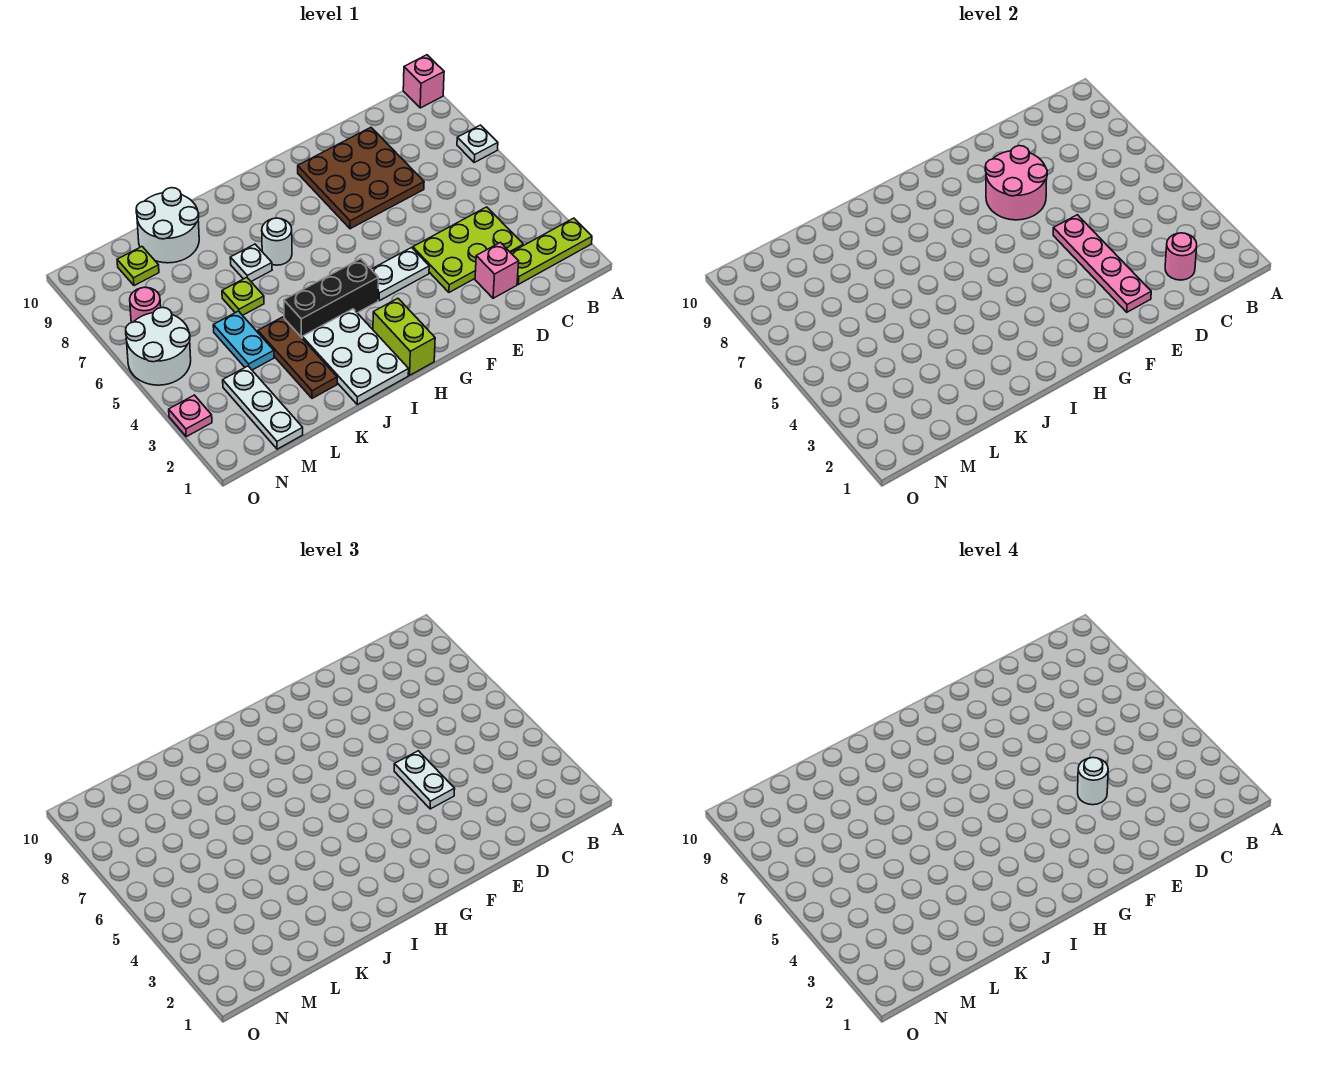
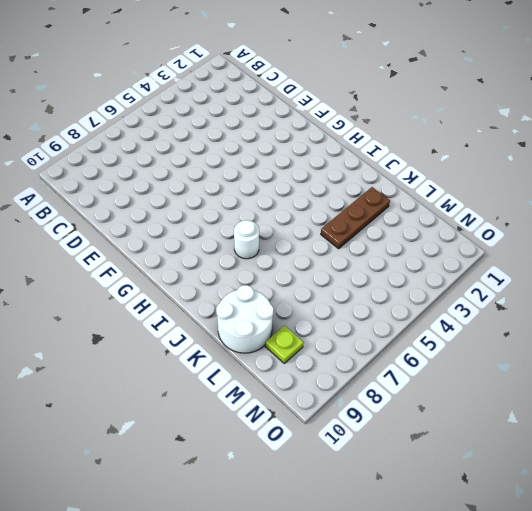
none -> lime plate A2:C2 level 1
none -> white plate A7 level 1
none -> pink brick A10 level 1

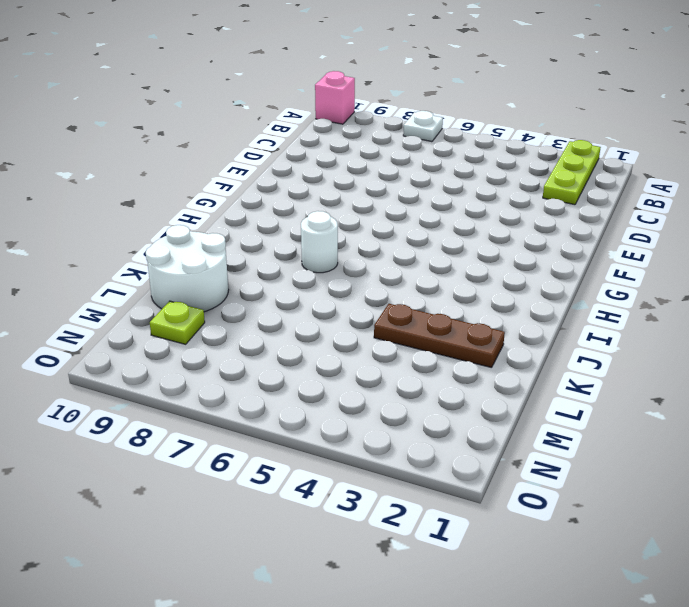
none -> lime plate C3:E4 level 1
none -> pink brick D2 level 1
none -> brown plate D7:F9 level 1

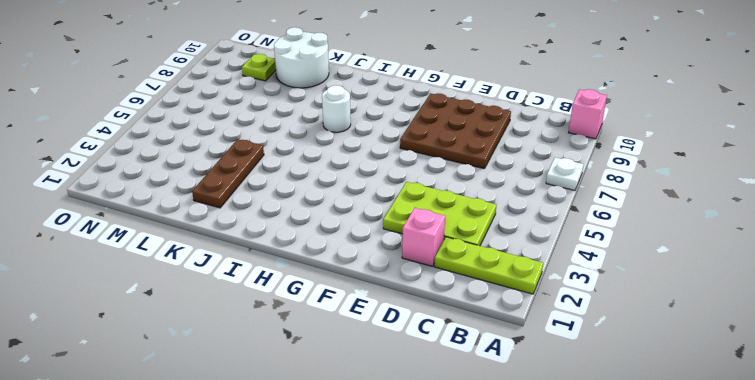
none -> white plate F4:G4 level 1
none -> lime brick H1:H2 level 1
none -> black brick H4:J4 level 1

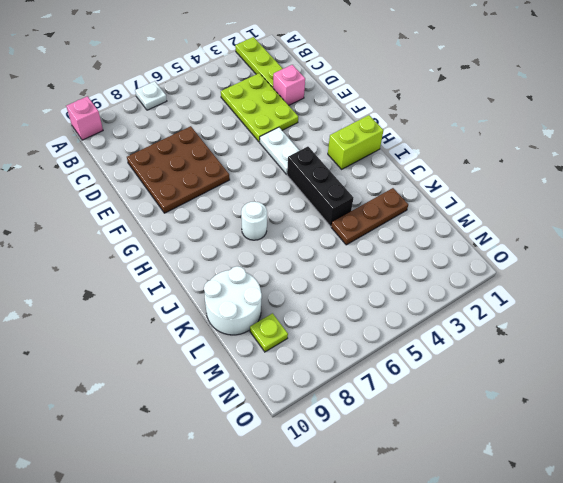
none -> white plate I1:J3 level 1
none -> white plate J7 level 1
none -> lime plate K6 level 1

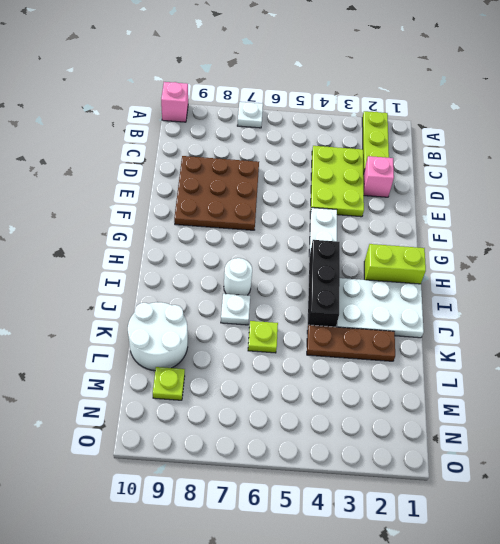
none -> cyan plate L4:L5 level 1
none -> white plate M1:M3 level 1
none -> white round brick N5:O6 level 1

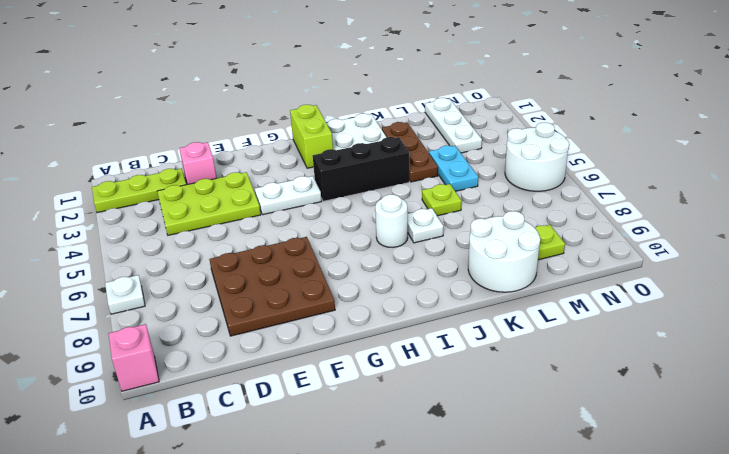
none -> pink round brick N7 level 1
none -> pink plate O3 level 1
none -> pink round brick C2 level 2

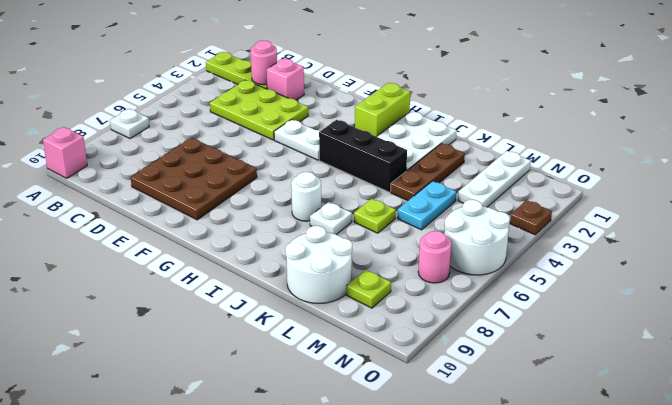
brown plate O3 level 1 -> pink plate O3 level 1
none -> pink plate E2:E5 level 2
none -> pink round brick E7:F8 level 2
none -> white plate E4:E5 level 3

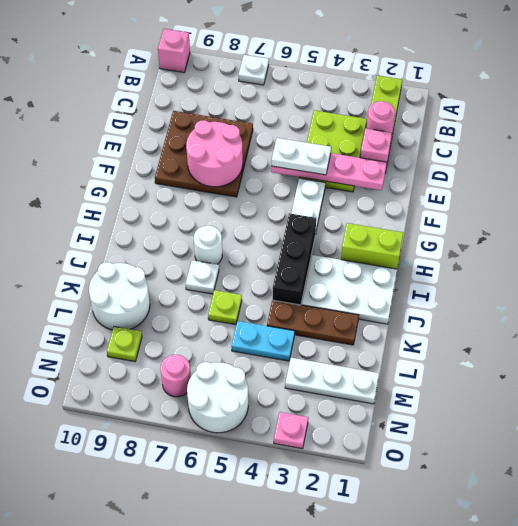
none -> white round brick E4 level 4

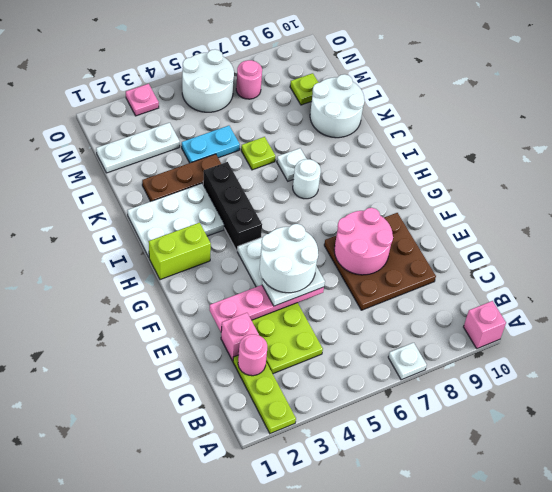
white round brick E4:F5 level 4 -> white round brick E4 level 4

